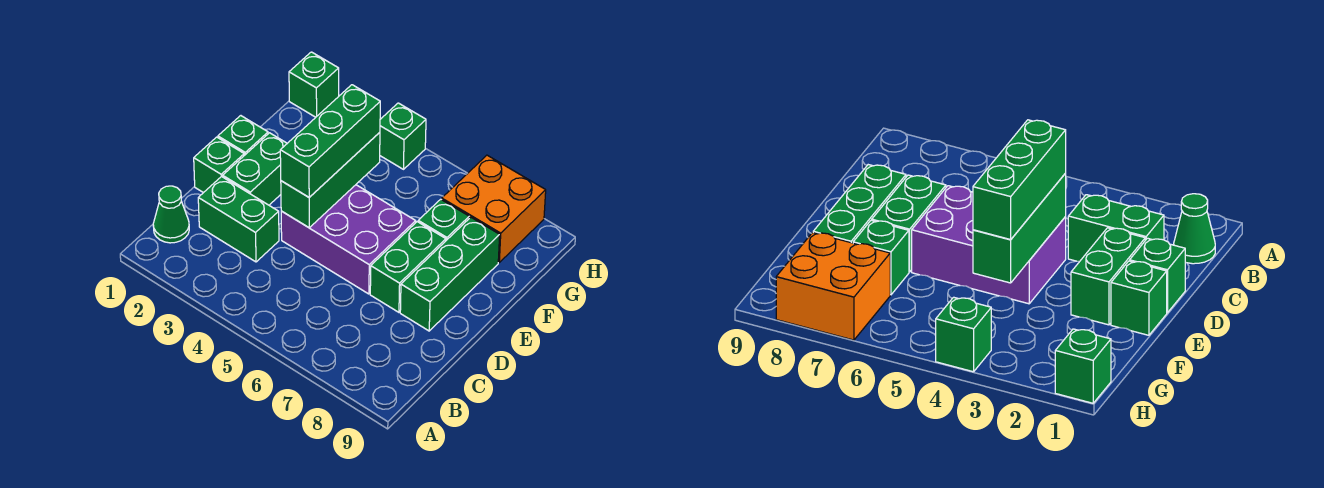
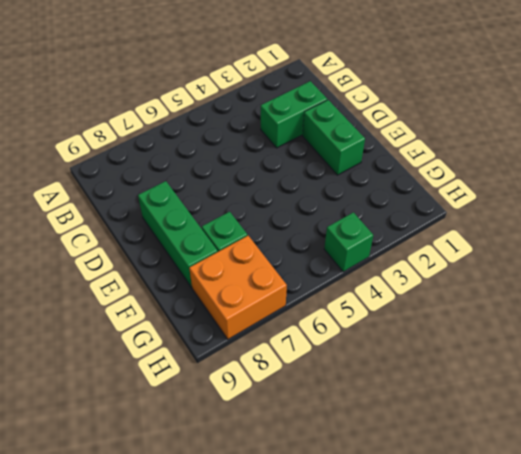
none -> green cone B1 level 1
none -> green brick D1 level 1
none -> purple brick D4:E6 level 1

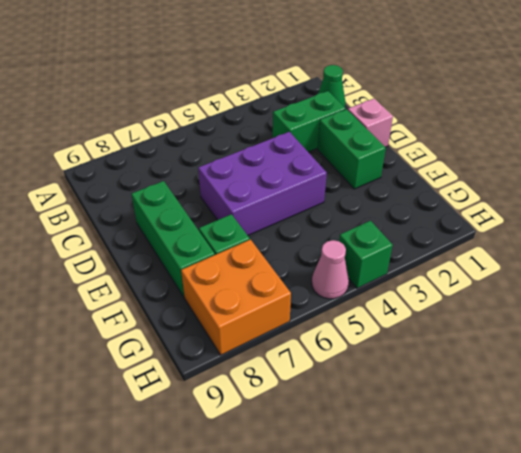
pink brick D1 level 1 -> green brick D1 level 1
pink cone H5 level 1 -> none
none -> green brick D7:E7 level 1
none -> green brick E1 level 1
none -> green brick H1 level 1

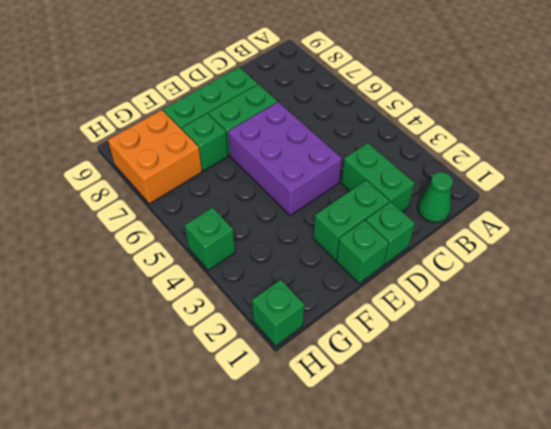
none -> green brick D4:F4 level 2
none -> green brick D4:F4 level 3

